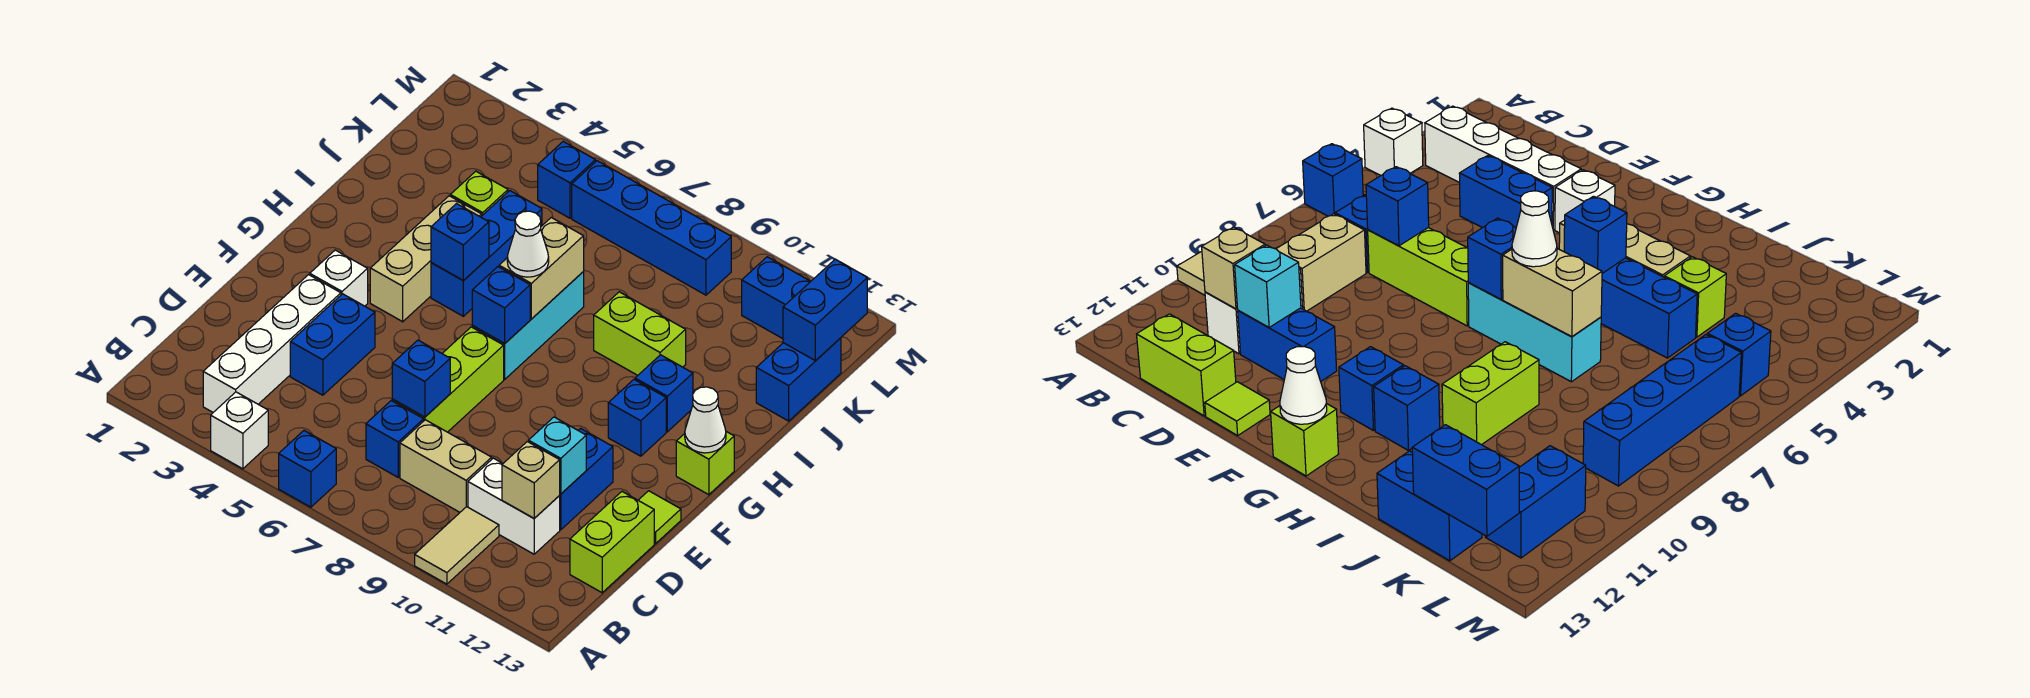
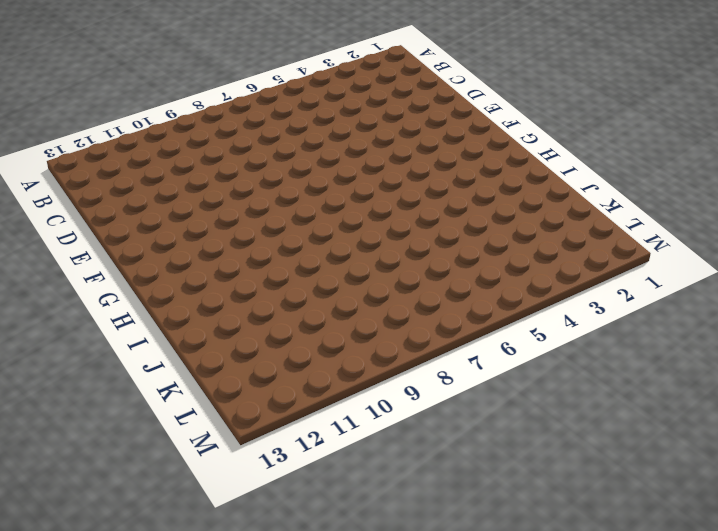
none -> white brick A4 level 1
none -> blue brick A6 level 1
none -> tan tile A10:B10 level 1
none -> white brick B3:E3 level 1

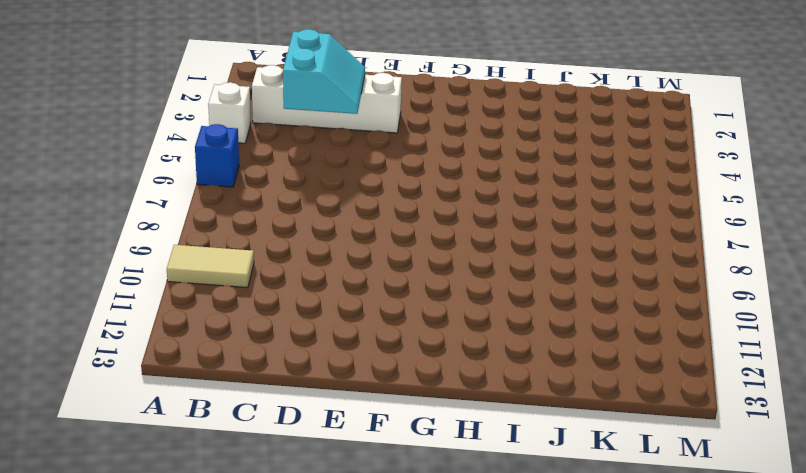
cyan slope C3:D4 level 2 top C -> none
none -> blue brick C7 level 1
none -> tan brick C8:C9 level 1
none -> white brick C10:C11 level 1
none -> lime brick C13:D13 level 1

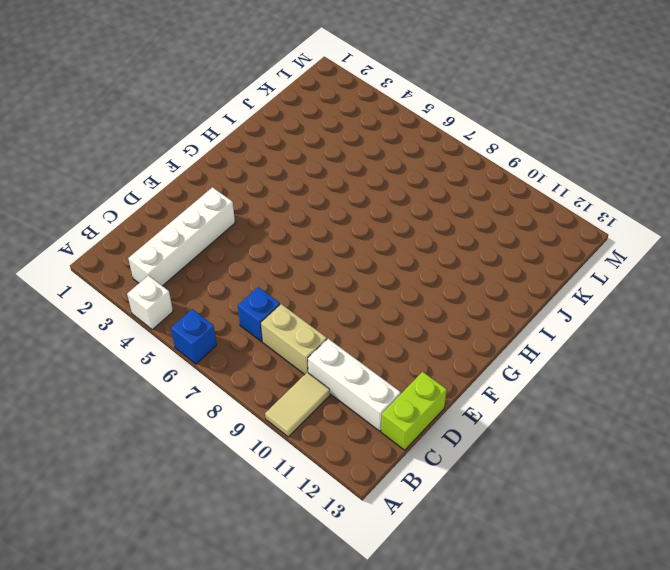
white brick C10:C12 level 1 -> white brick C10:C11 level 1
none -> blue brick D4:E4 level 1
none -> lime brick D7:F7 level 1
none -> blue brick D11:E11 level 1
none -> lime tile E13 level 1

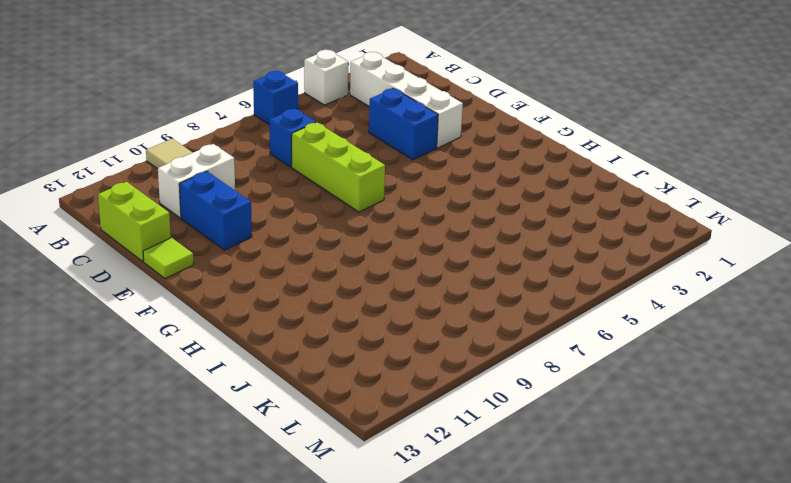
none -> tan brick C8:C9 level 1
none -> white brick F3 level 1
none -> tan brick G4:I4 level 1
none -> cyan brick G7:I7 level 1

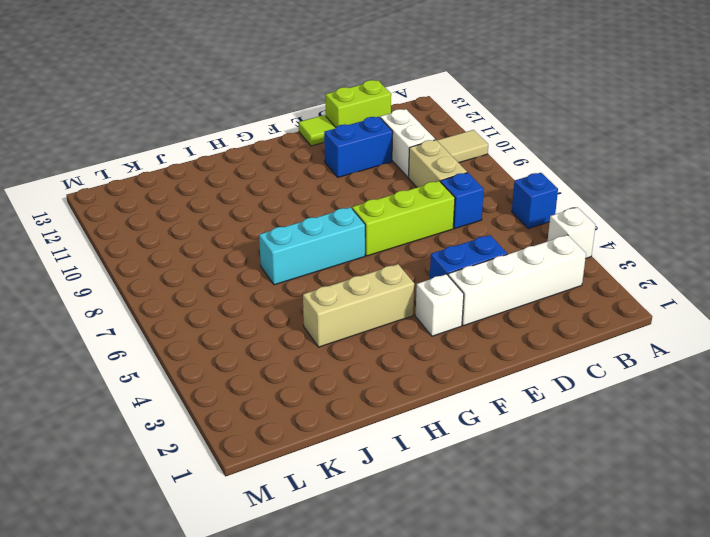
none -> blue brick G11 level 1
none -> lime brick G13 level 1
none -> blue brick H5:J5 level 1
none -> blue brick H11 level 1

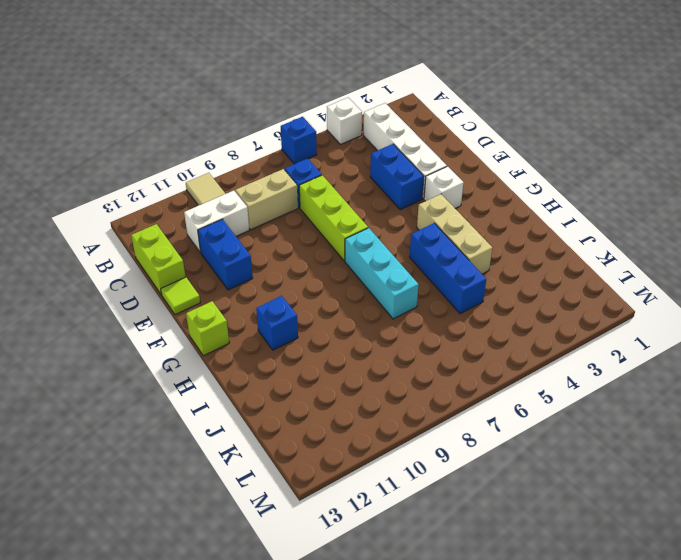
none -> blue brick G11 level 1
none -> lime brick I9:I10 level 1
none -> lime brick J4 level 1
none -> blue brick J13:K13 level 1

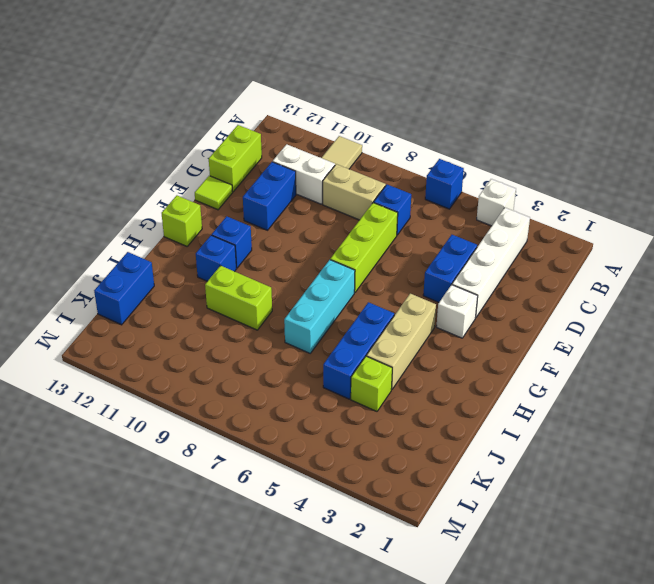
none -> blue brick L5 level 1
none -> blue brick L6:L9 level 1
none -> blue brick L11:L12 level 1
none -> tan brick C11 level 2

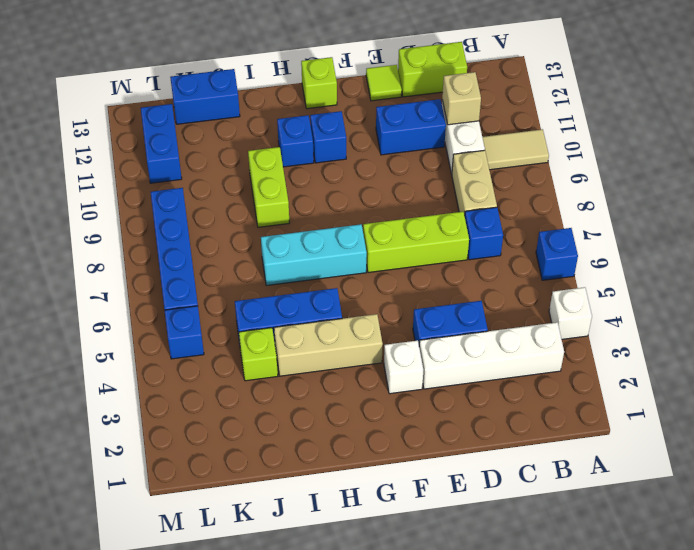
none -> blue brick D7 level 2
none -> cyan brick D11 level 2
none -> blue brick G7 level 2
none -> white cone G13 level 2

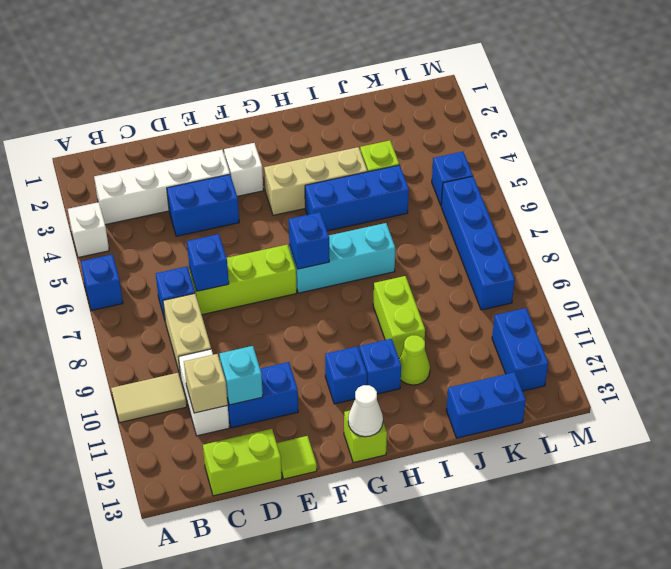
lime cone I11 level 1 -> none
none -> blue brick H5 level 2
none -> tan brick H7:I7 level 2
none -> blue brick K13:L13 level 2
none -> white cone H7 level 3

